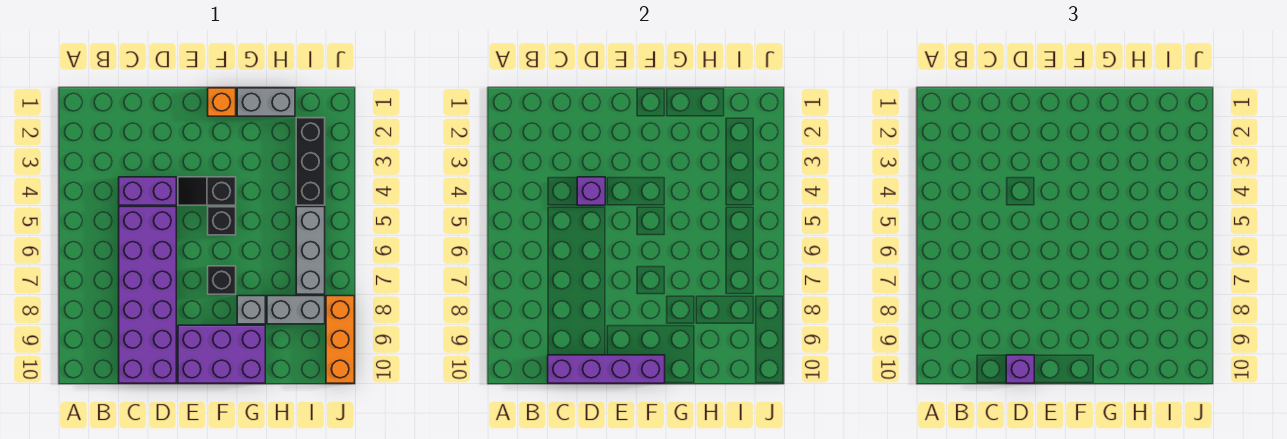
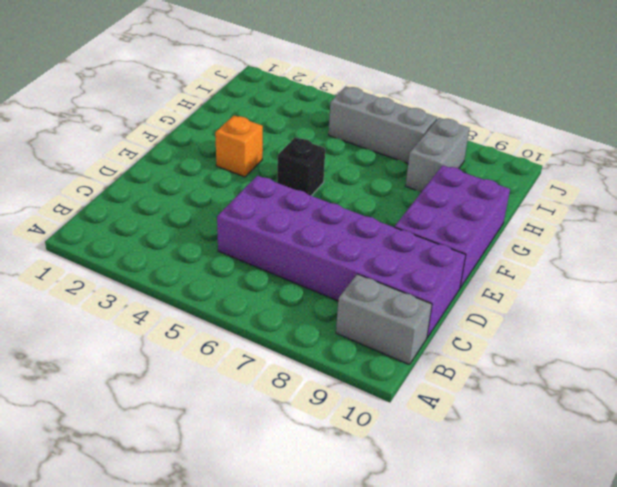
grey brick B9:B10 level 1 -> grey brick G1:H1 level 1
orange brick F3 level 1 -> orange brick F1 level 1
none -> purple brick C4:D4 level 1
none -> black slope E4:F4 level 1 top F
none -> black brick F7 level 1

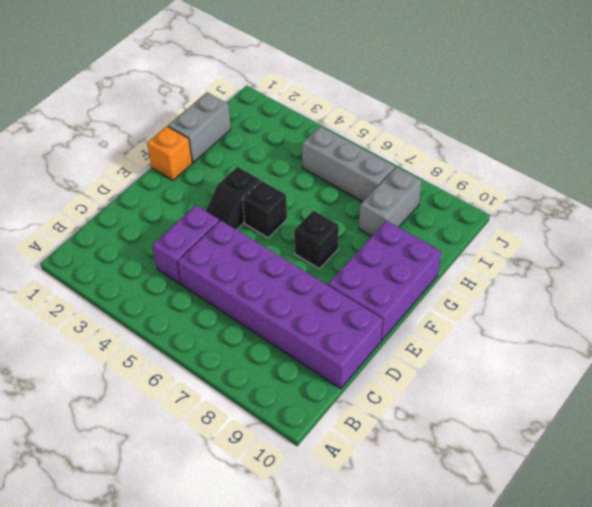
none -> grey brick G8 level 1
none -> black brick I2:I4 level 1
none -> orange brick J8:J10 level 1

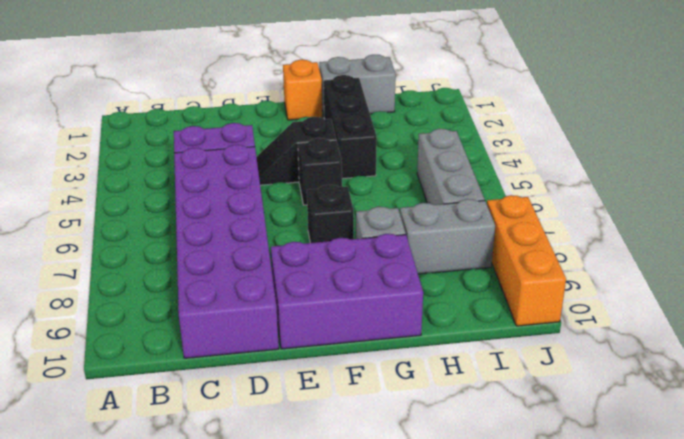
black brick G2:G4 level 1 -> black brick I2:I4 level 1
none -> purple brick C10:F10 level 2
none -> purple brick D4 level 2
none -> purple brick D10 level 3

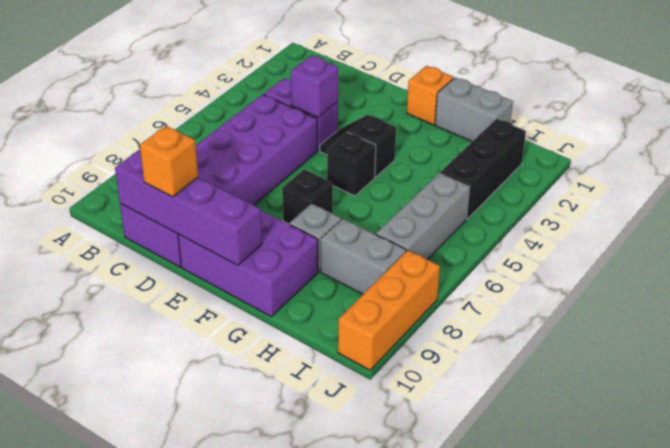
orange brick D10 level 3 -> purple brick D10 level 3

